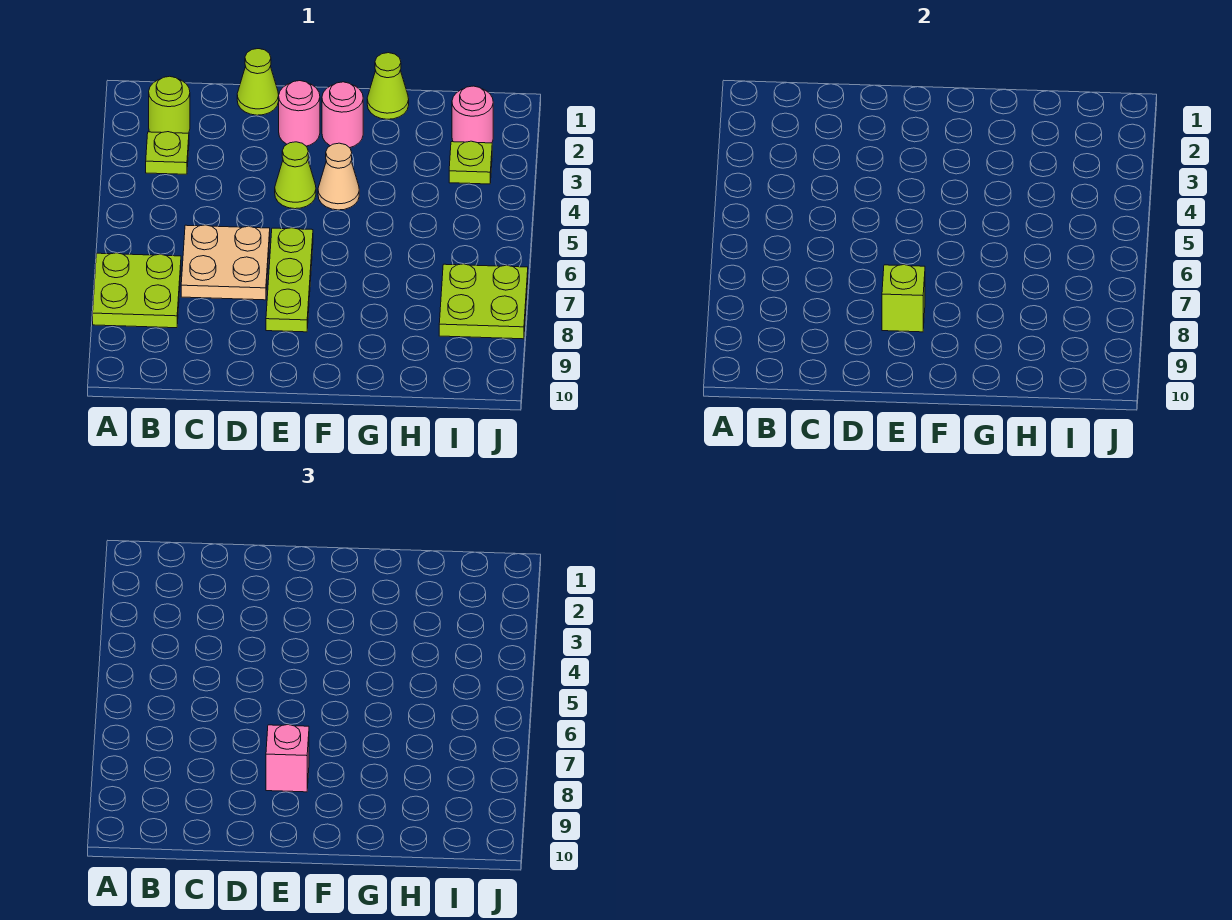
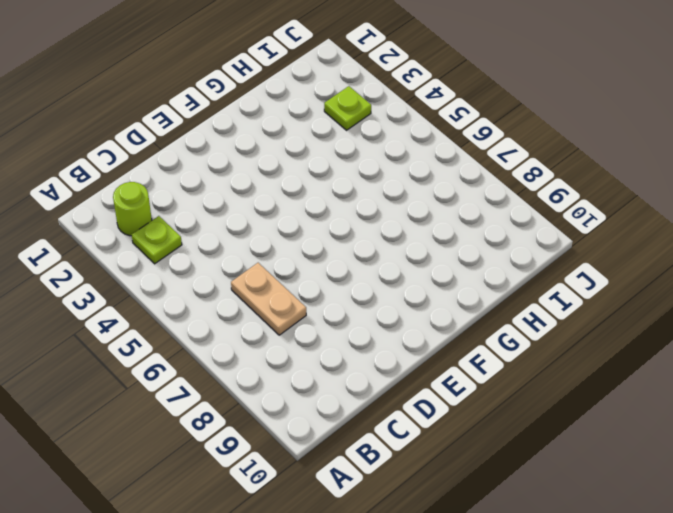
tan plate C6:C7 level 1 -> tan plate C6:D7 level 1
none -> lime plate A7:B8 level 1
none -> lime cone D1 level 1
none -> pink round brick E2 level 1

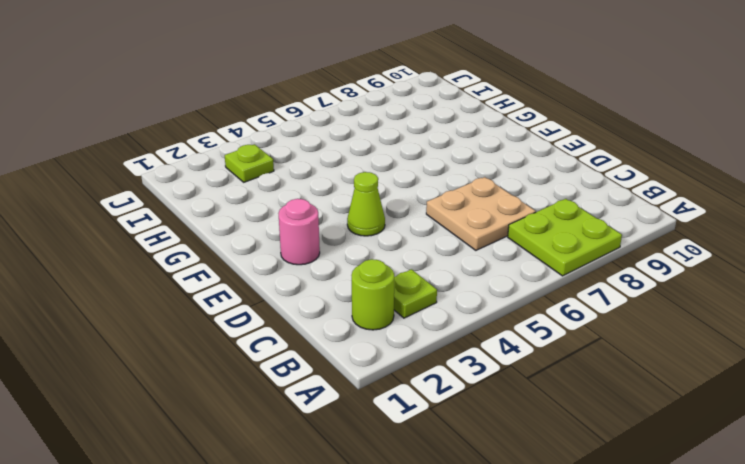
none -> lime cone D1 level 1
none -> lime plate E6:E8 level 1
none -> pink round brick F2 level 1

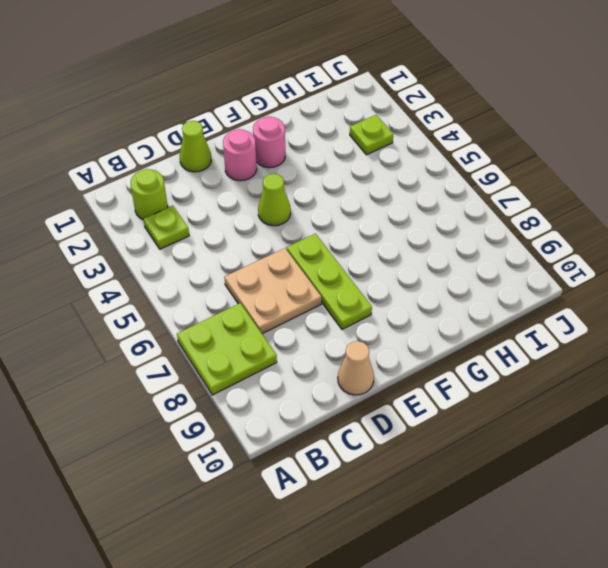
tan cone D10 level 1 -> tan cone F4 level 1
none -> lime cone G1 level 1
none -> pink round brick I2 level 1
none -> lime plate I7:J8 level 1

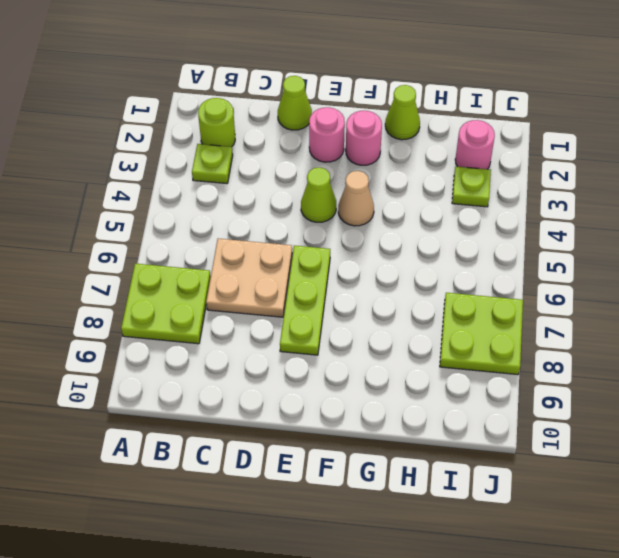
none -> lime brick E8 level 2
none -> pink brick E8 level 3

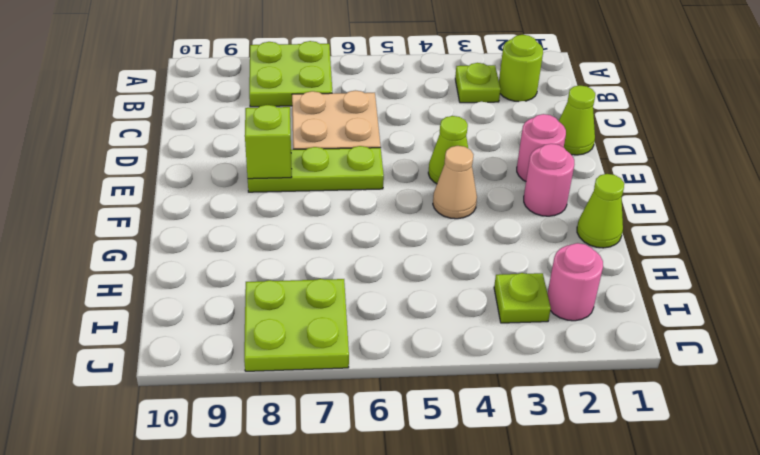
none -> pink brick E8 level 3

